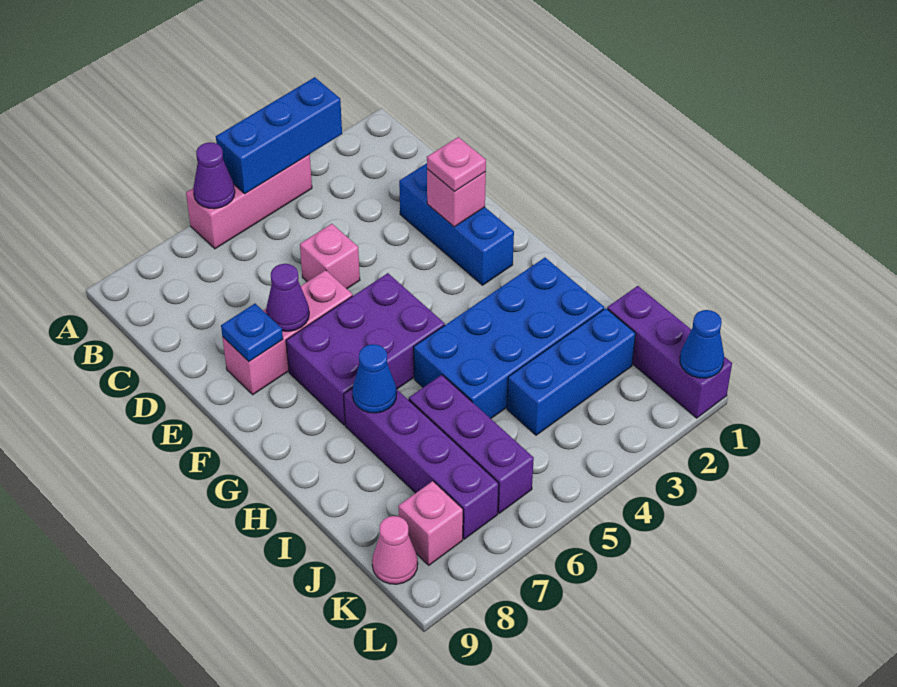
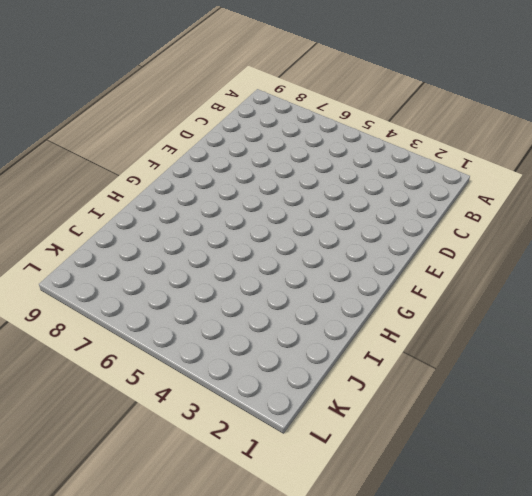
none -> pink brick A4:A6 level 1
none -> blue brick D2:F2 level 1
none -> pink brick D5 level 1

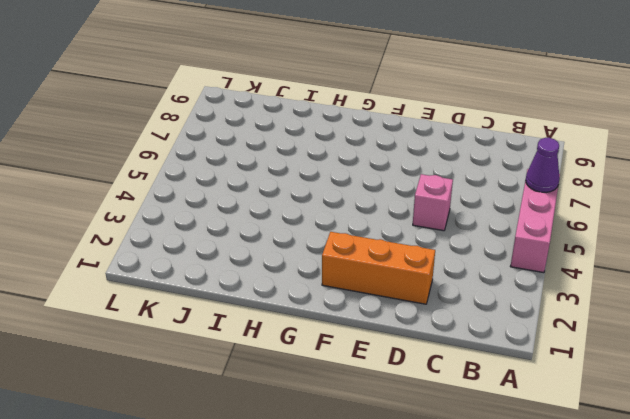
orange brick D2:F2 level 1 -> blue brick D2:F2 level 1
none -> pink brick E6:E8 level 1
none -> purple brick F5:G7 level 1
none -> blue brick H2:I5 level 1

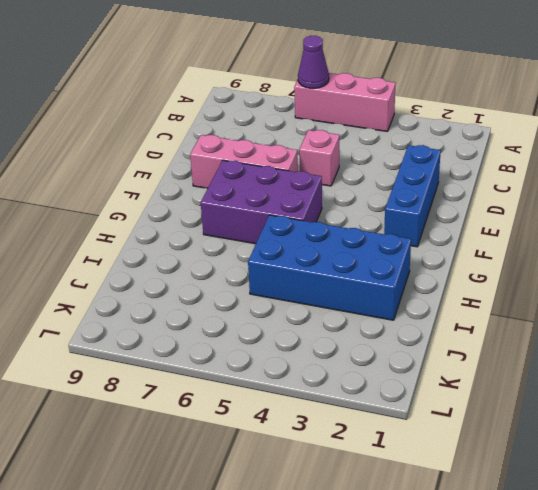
none -> purple brick H7:K7 level 1
none -> purple brick I6:K6 level 1
none -> purple brick J1:L1 level 1

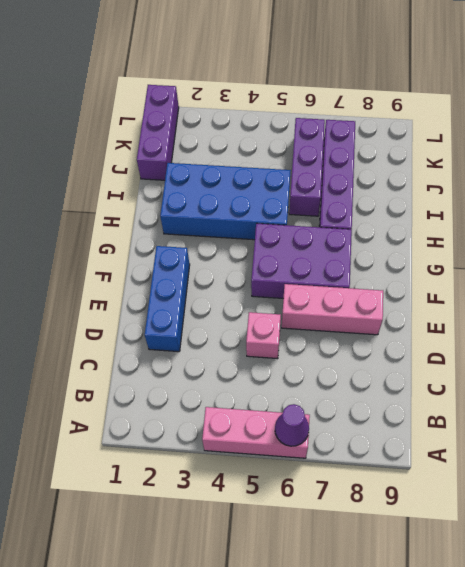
none -> blue brick J2:J4 level 1
none -> pink brick K8 level 1
none -> pink cone K9 level 1

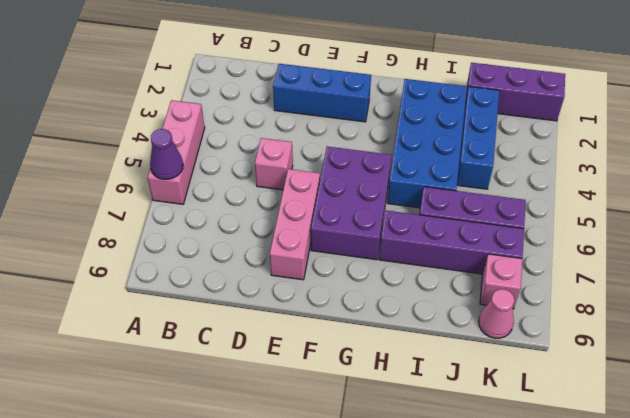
none -> blue brick A3:A5 level 2
none -> pink brick E2 level 2
none -> purple cone E7 level 2

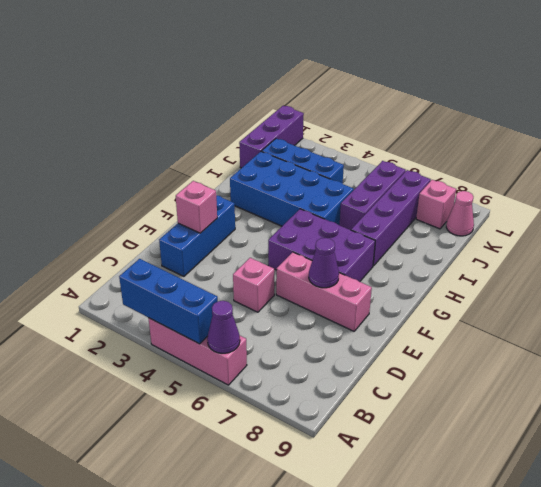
none -> blue plate E8 level 2
none -> blue cone H7 level 2
none -> blue cone L1 level 2

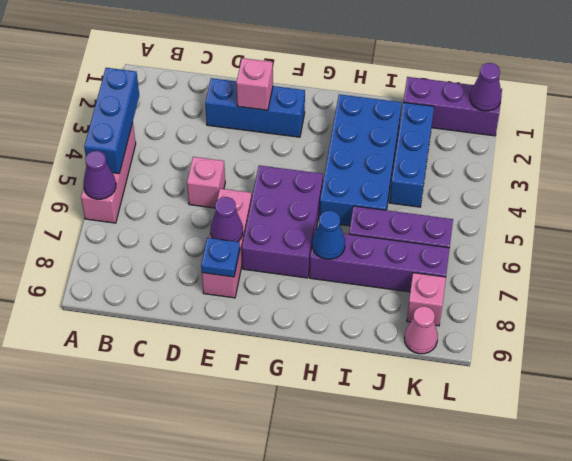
purple cone L1 level 2 -> blue cone L1 level 2
none -> pink plate E2 level 3

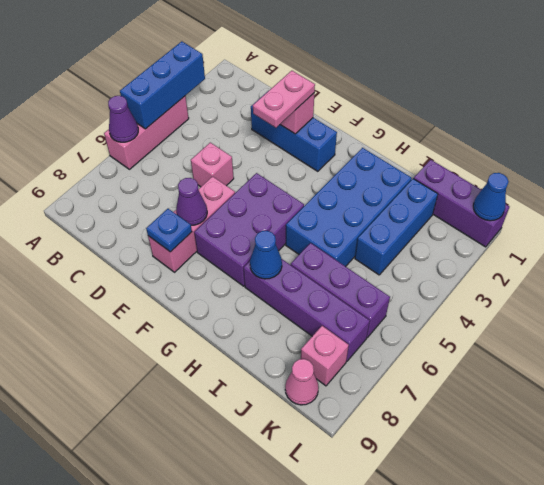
pink plate E2:E3 level 3 -> pink plate E2 level 3

